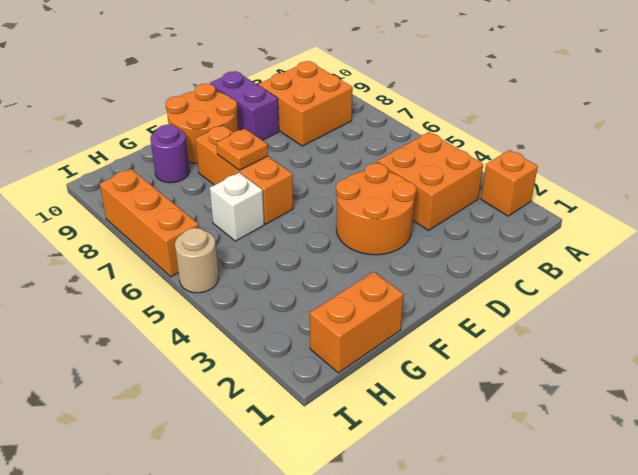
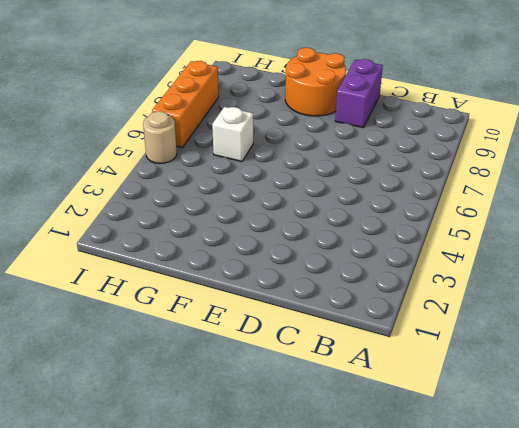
none -> orange brick A2 level 1
none -> orange brick B3:C4 level 1
none -> orange brick B8:C9 level 1

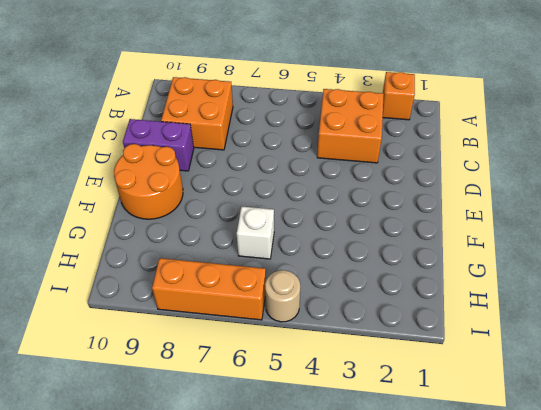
none -> orange round brick D3:E4 level 1
none -> orange brick F6:F8 level 1
none -> orange brick G1:H1 level 1

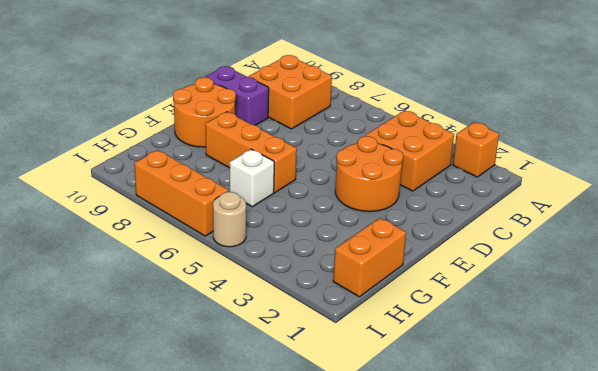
none -> purple round brick G9 level 1
none -> orange plate F7 level 2

